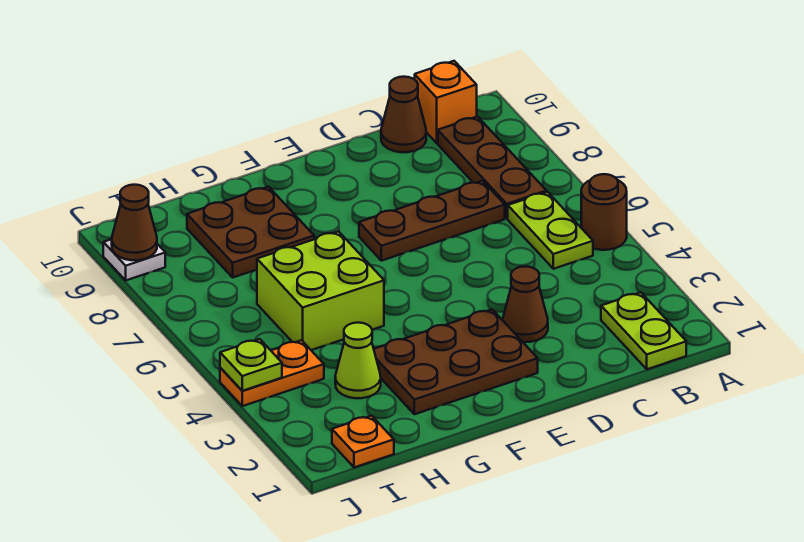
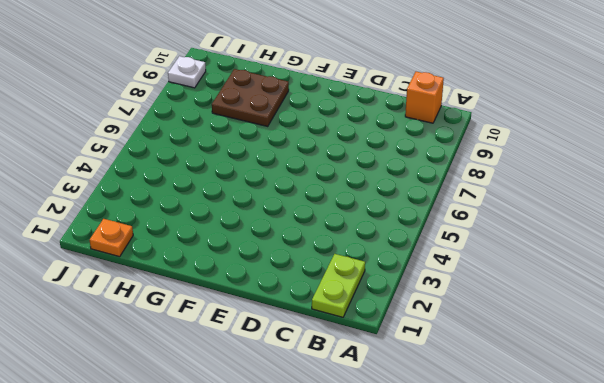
none -> brown round brick A5 level 1
none -> lime plate B5:B6 level 1
none -> brown plate B7:B9 level 1

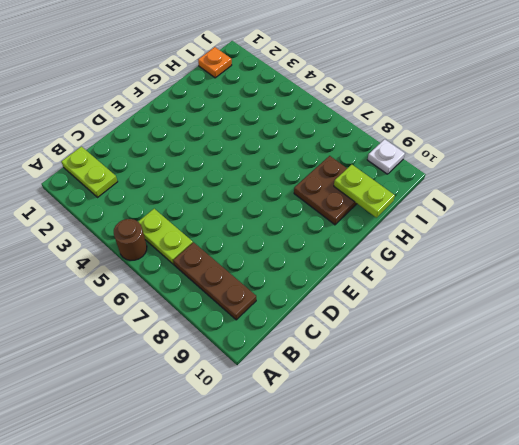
lime plate H9:H10 level 2 -> none
none -> orange brick B10 level 1
none -> brown plate C7:E7 level 1
none -> brown cone C10 level 1

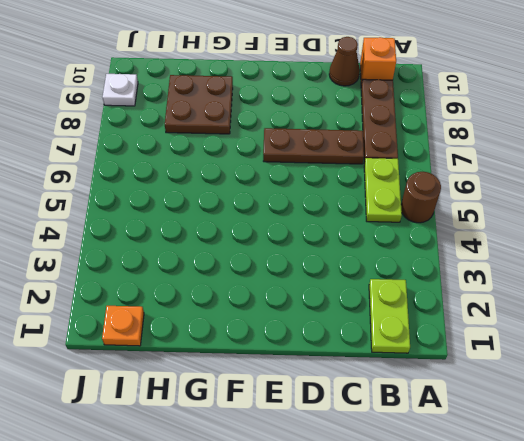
none -> brown cone D3 level 1
none -> brown plate E2:G3 level 1
none -> lime brick G5:H6 level 1

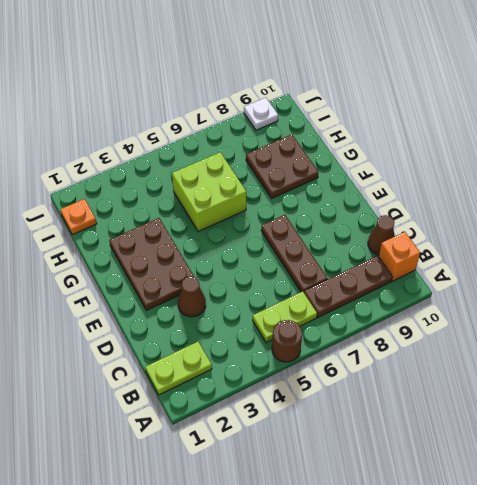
none -> lime cone H3 level 1
none -> orange plate I4:J4 level 1
none -> lime plate J4 level 2

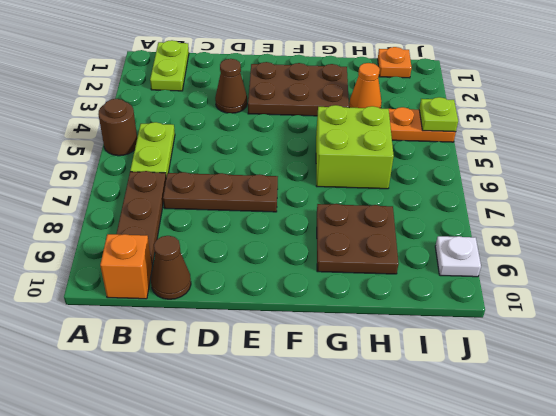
orange cone H3 level 1 -> lime cone H3 level 1
none -> brown cone J9 level 2

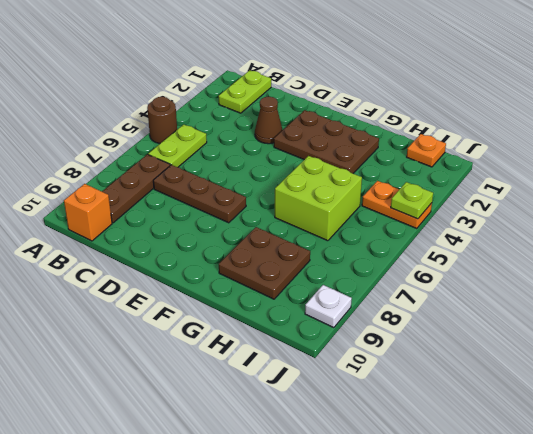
none -> brown cone C10 level 1
none -> lime cone H3 level 1
none -> brown cone J9 level 2

